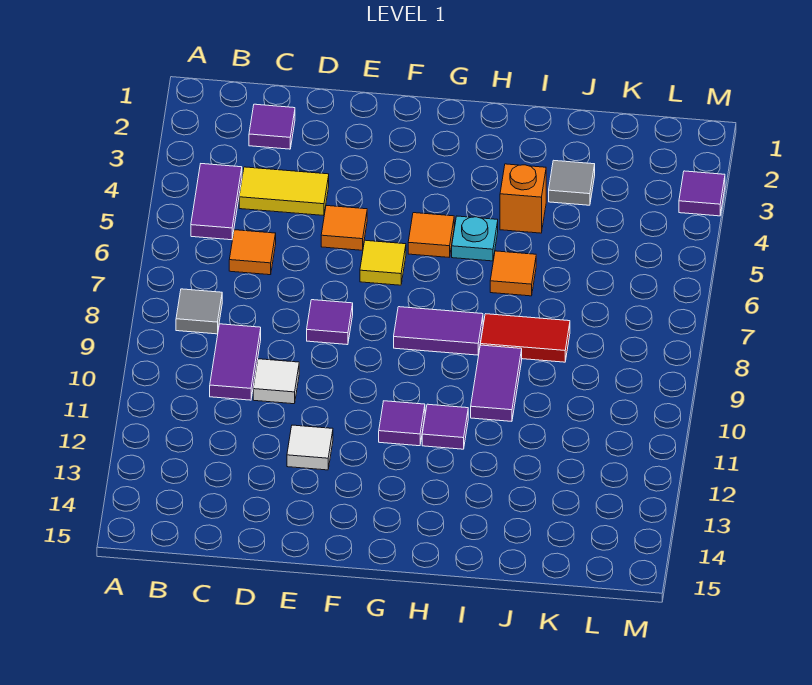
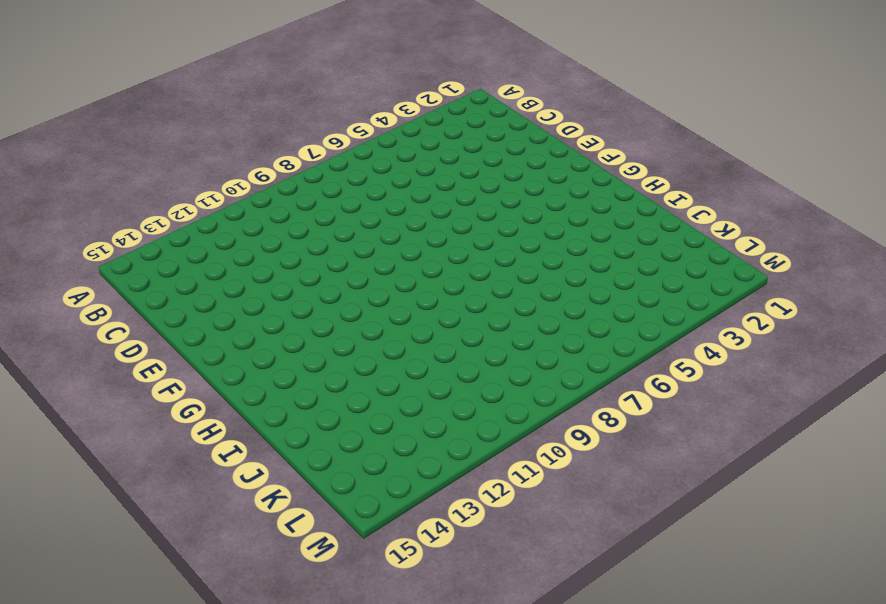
none -> purple tile B4:B5 level 1
none -> grey tile B8 level 1
none -> purple tile C2 level 1

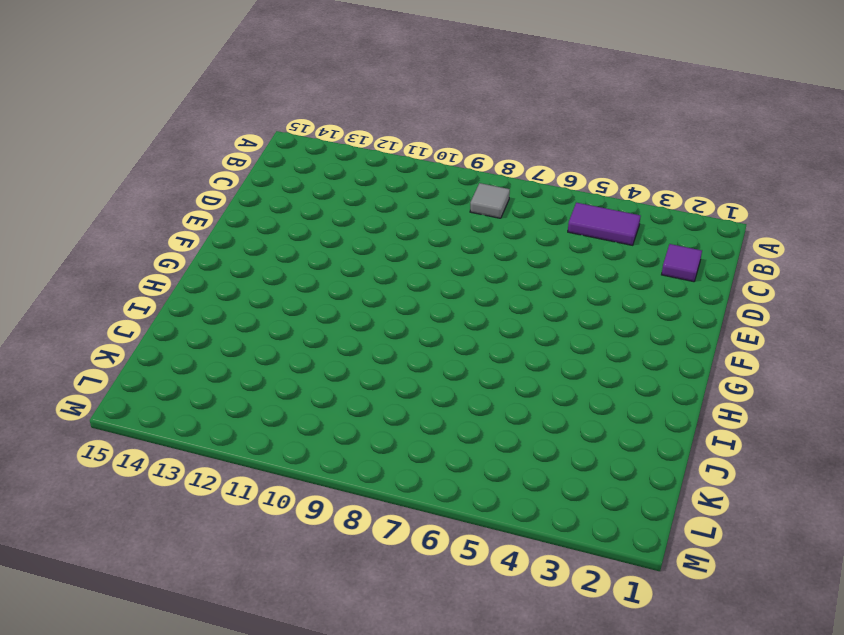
none -> yellow tile C4:D4 level 1
none -> orange tile C6 level 1
none -> purple tile C9:C10 level 1

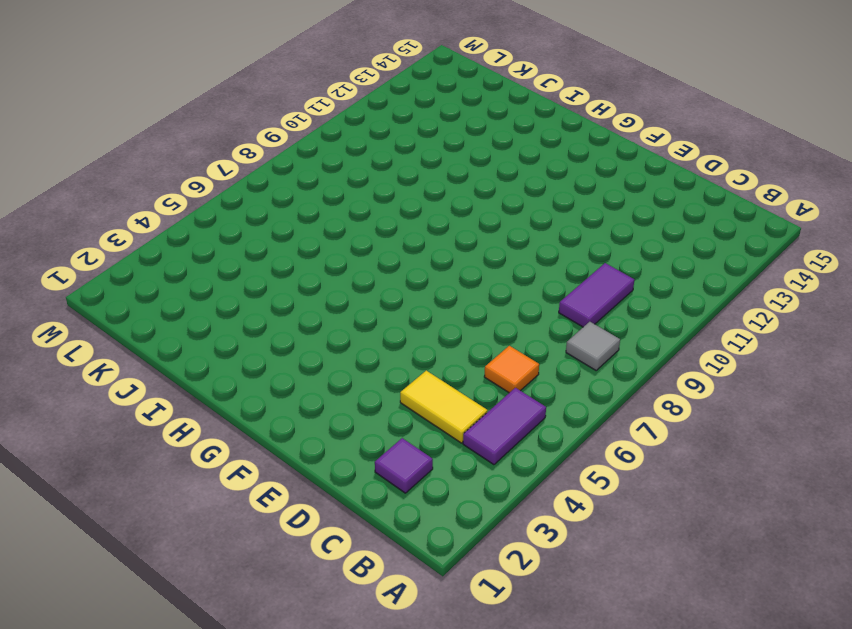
none -> white tile D10 level 1
none -> orange tile E5 level 1
none -> purple tile E8 level 1

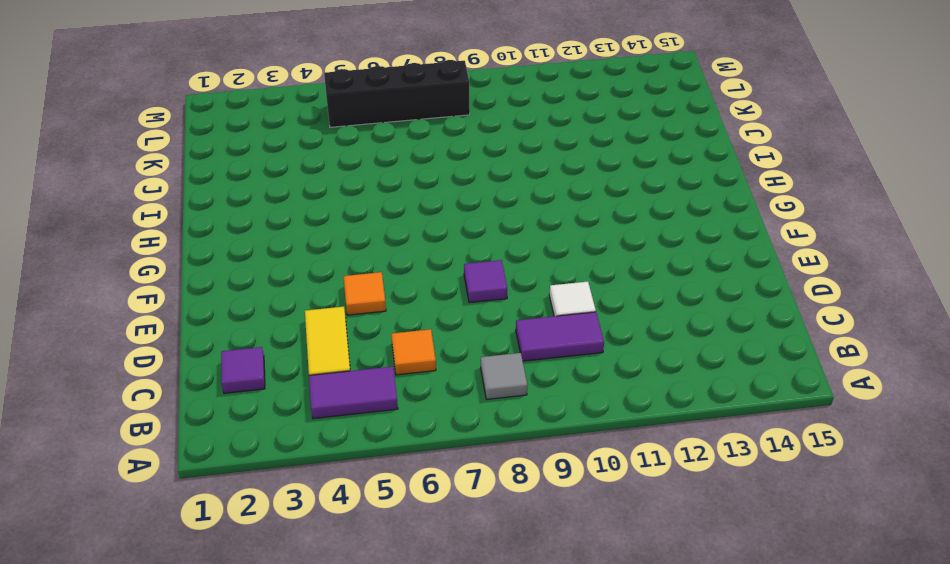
black brick L5:L8 level 1 -> none
none -> white tile E12 level 1
none -> yellow tile F6 level 1
none -> orange tile G5 level 1

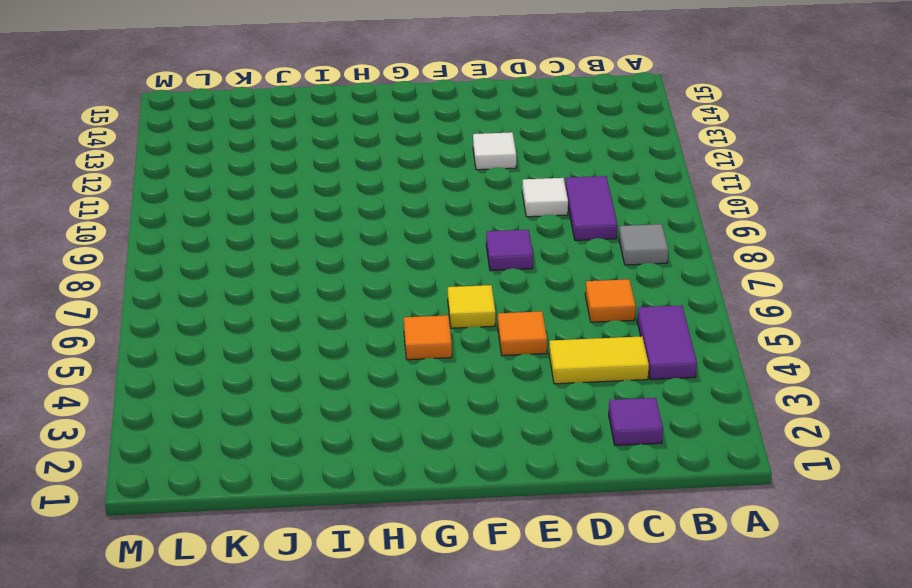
none -> purple tile G8:H8 level 1
none -> purple tile G11 level 1
none -> cyan plate H5 level 1

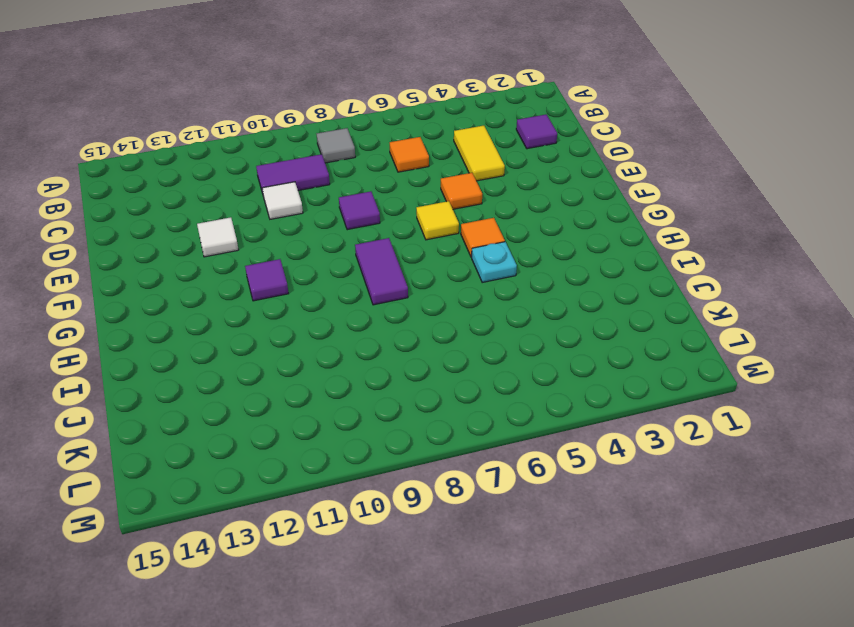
none -> purple tile B4:B5 level 1
none -> purple tile H11 level 1
none -> orange brick I4 level 1

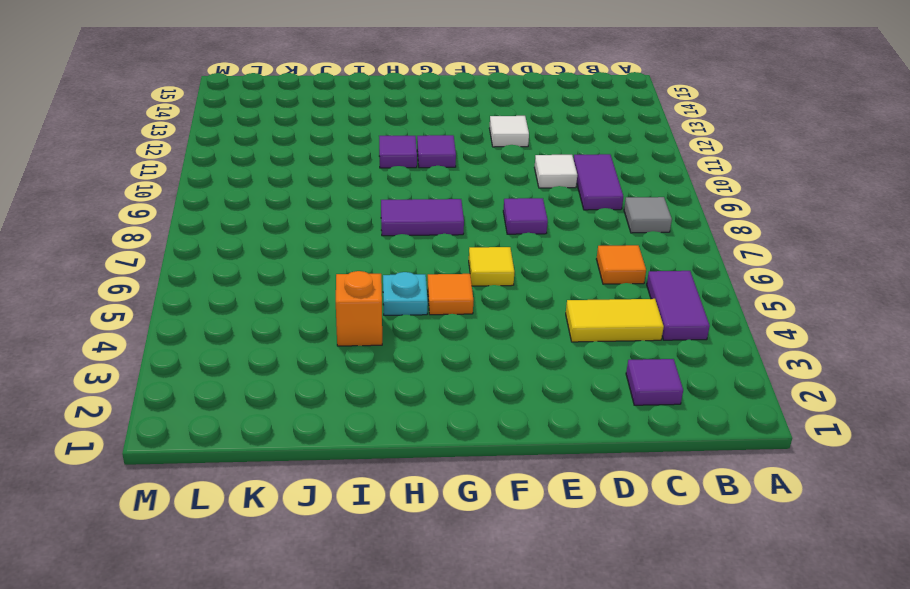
none -> orange tile E5 level 1
none -> orange tile I6 level 1
none -> red tile I8:J8 level 1

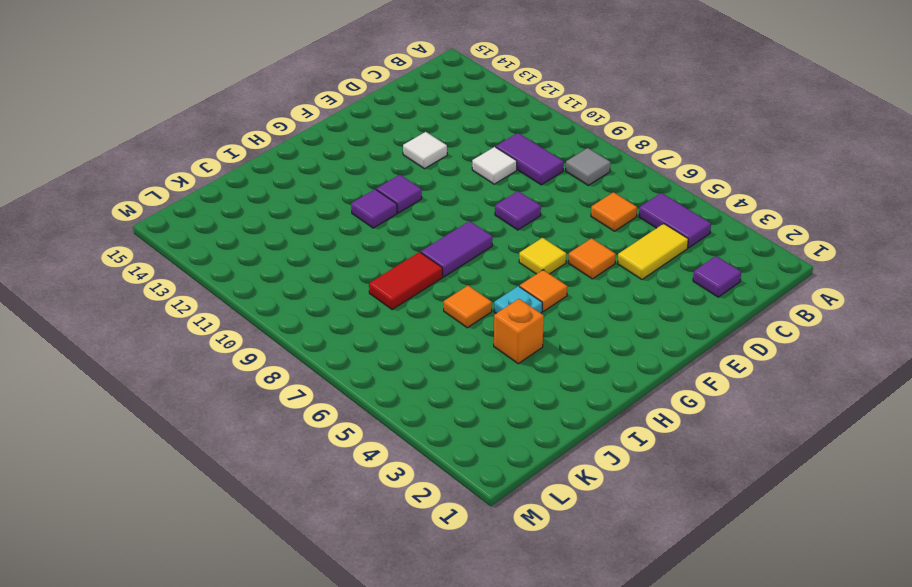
none -> purple tile I9:I10 level 1
none -> grey tile J3 level 1
none -> purple tile M3 level 1

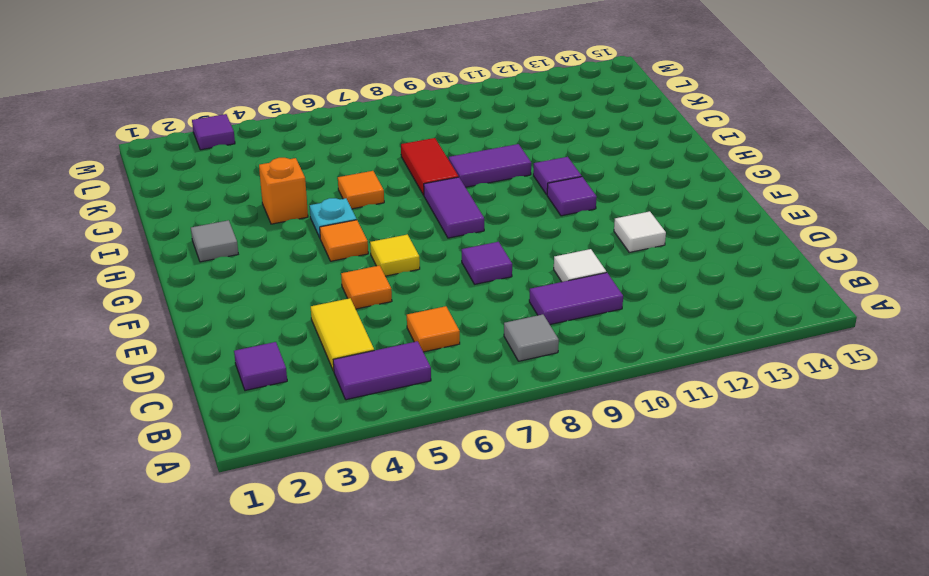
grey tile H2 level 1 -> grey tile J3 level 1

